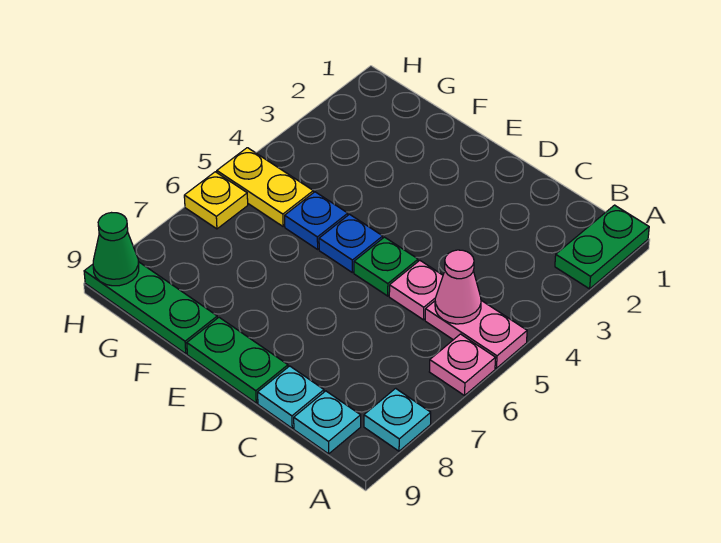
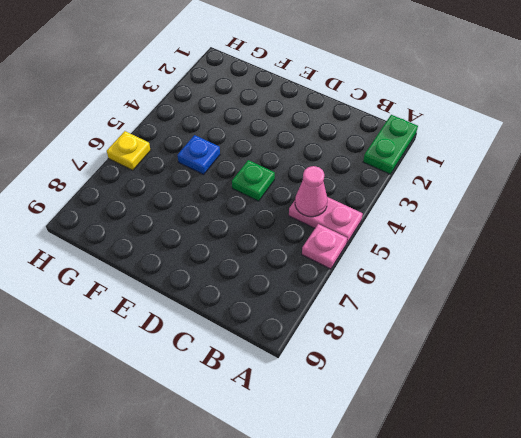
none -> cyan plate A8 level 1
none -> cyan plate B9 level 1
none -> pink plate C5 level 1

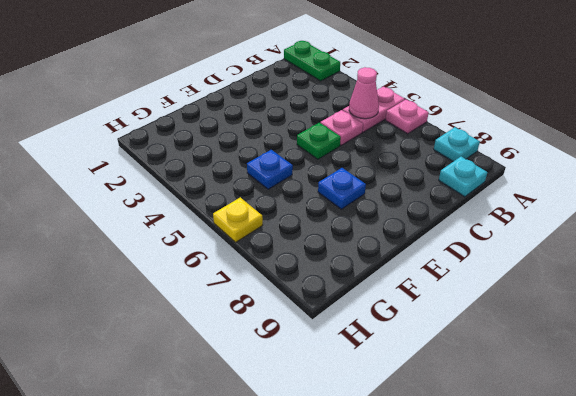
blue plate E7 level 1 -> blue plate E5 level 1
none -> cyan plate C9 level 1
none -> green plate D9:E9 level 1
none -> green plate F9:H9 level 1

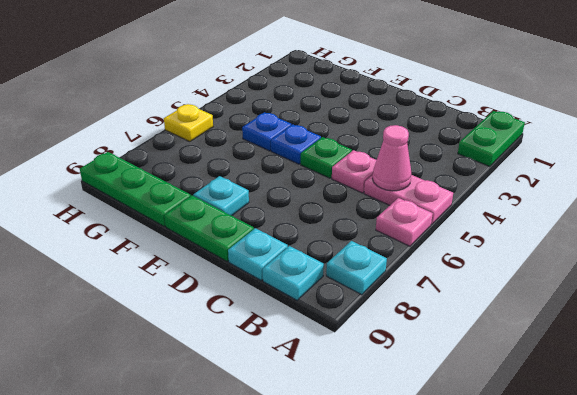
cyan plate E8 level 1 -> none
none -> yellow plate G5:H5 level 1
none -> green cone H9 level 2

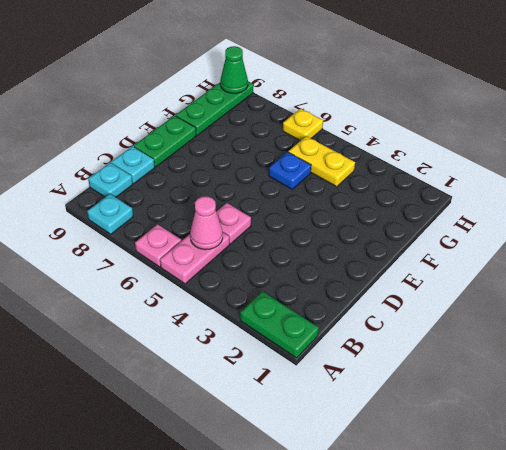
yellow plate G4:G5 level 1 -> yellow plate G5:H5 level 1
none -> green plate D5 level 1
none -> blue plate E5 level 1

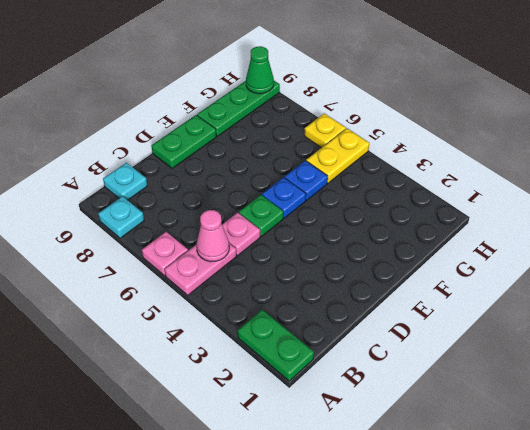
none -> cyan plate C9 level 1

